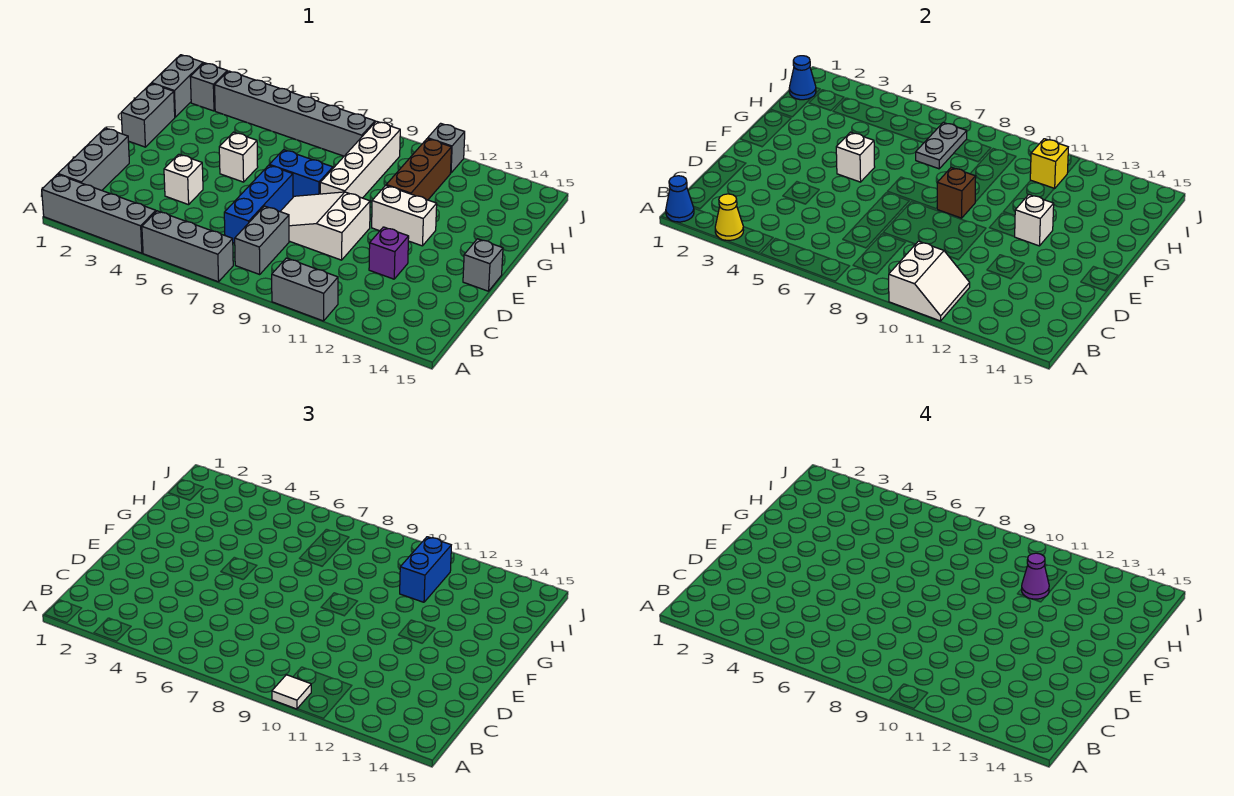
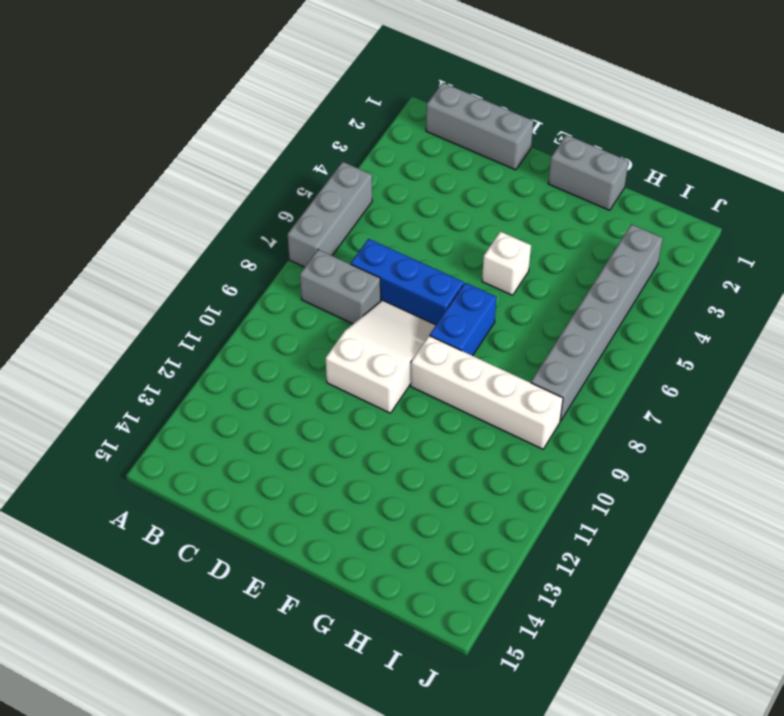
none -> grey brick A1:A4 level 1
none -> grey brick A10:A11 level 1
none -> white brick D4 level 1
none -> purple brick D12 level 1

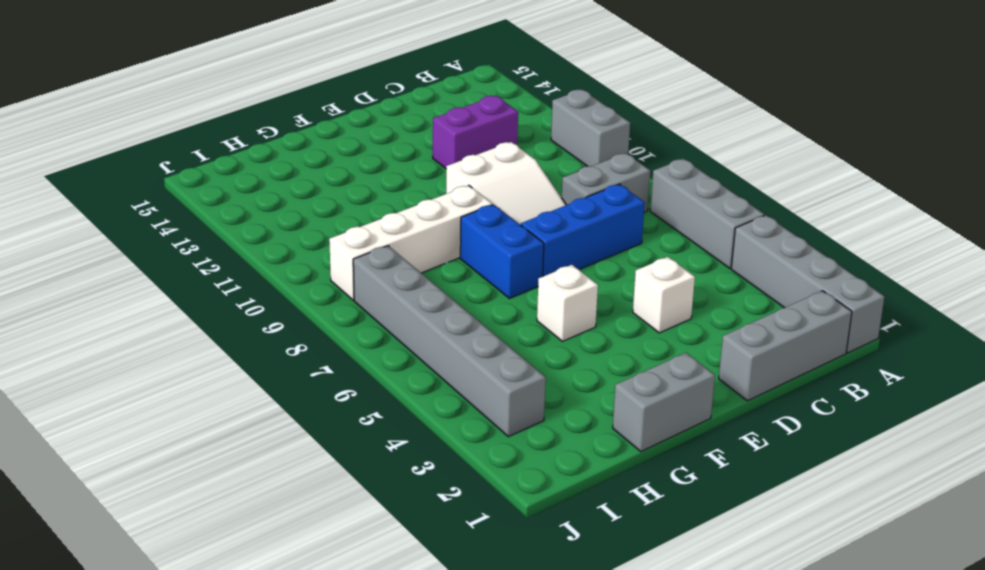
purple brick C12:D12 level 1 -> purple brick D12 level 1
none -> grey brick E15 level 1
none -> white brick F11:F12 level 1
none -> brown brick G11:I11 level 1
none -> grey brick H1:I1 level 1

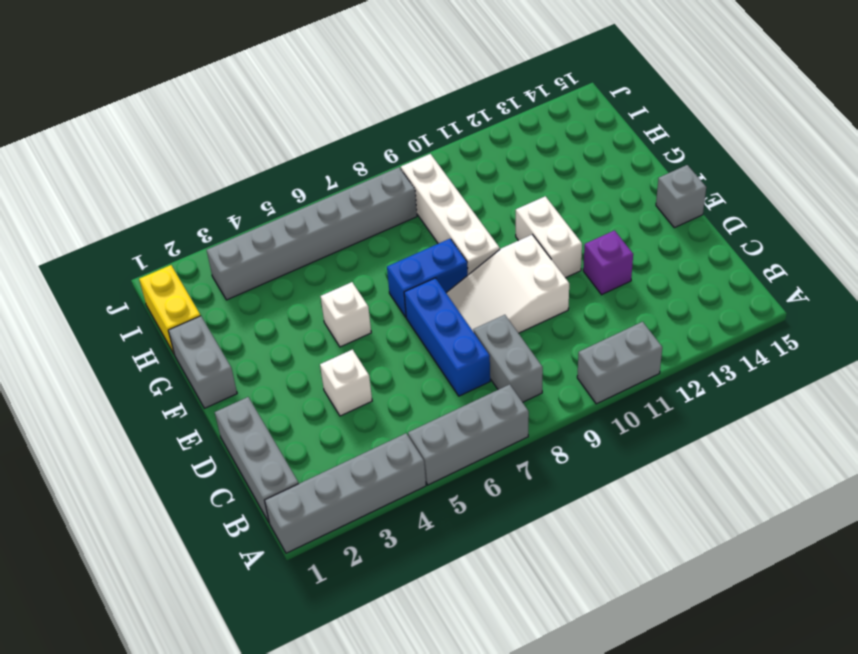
white brick E11:F11 level 1 -> white brick F11:F12 level 1
yellow brick H1:I1 level 1 -> grey brick H1:I1 level 1
none -> brown brick G11:I11 level 1
none -> grey brick I2 level 1
none -> grey brick J11 level 1
none -> blue cone A1 level 2

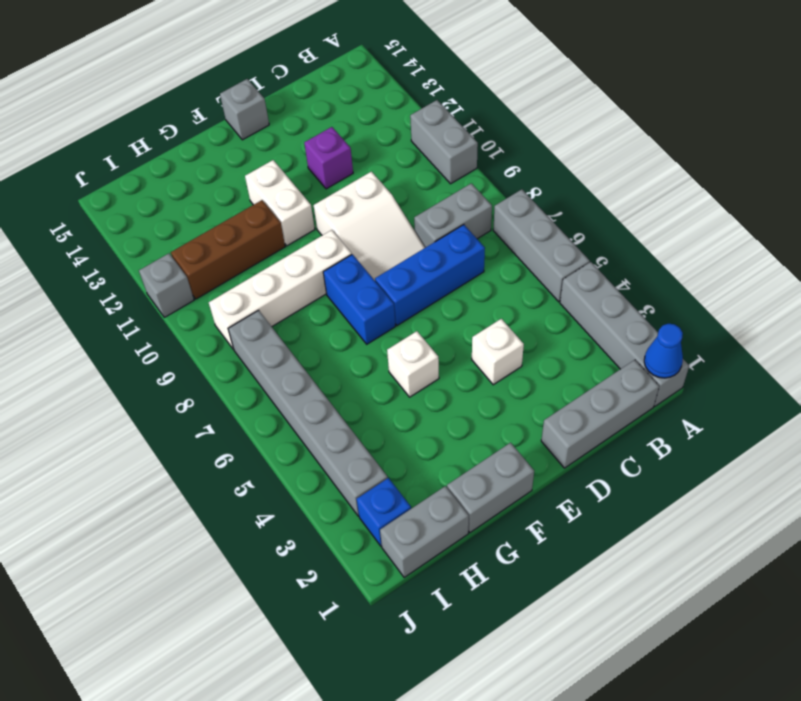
blue brick I2 level 1 -> grey brick I2 level 1
none -> yellow cone A3 level 2
none -> white slope A10:B11 level 2 top 10
none -> white brick F5 level 2
none -> brown brick F9 level 2

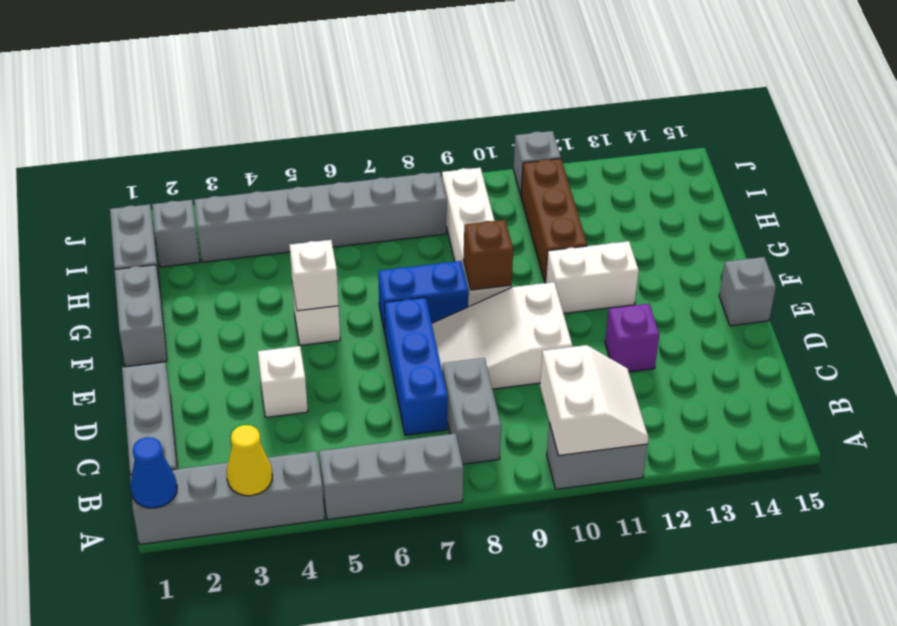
none -> white brick F12 level 2
none -> grey plate H7:I7 level 2
none -> blue cone I1 level 2
none -> yellow brick I11 level 2

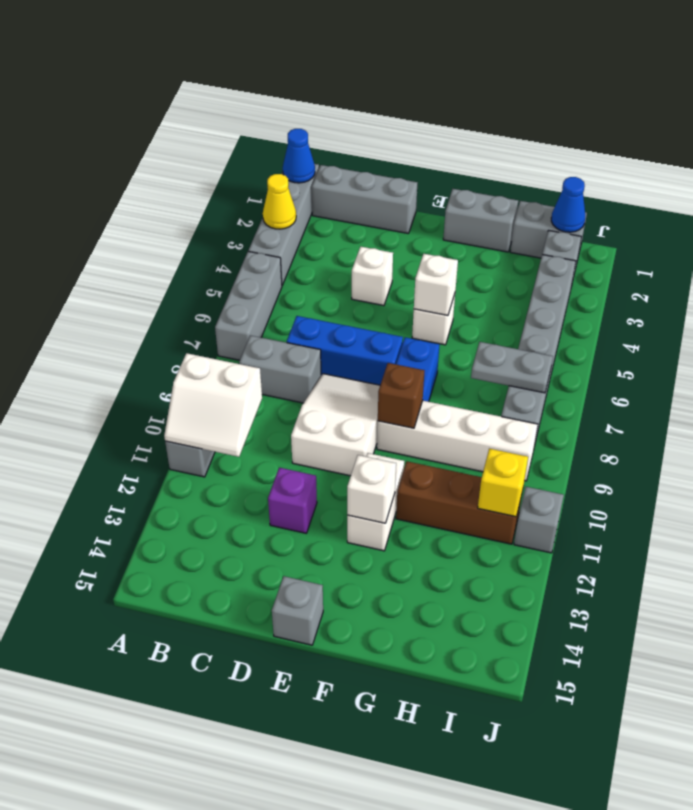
none -> white tile A10 level 3
none -> blue brick H11:I11 level 3
none -> purple cone H11 level 4

